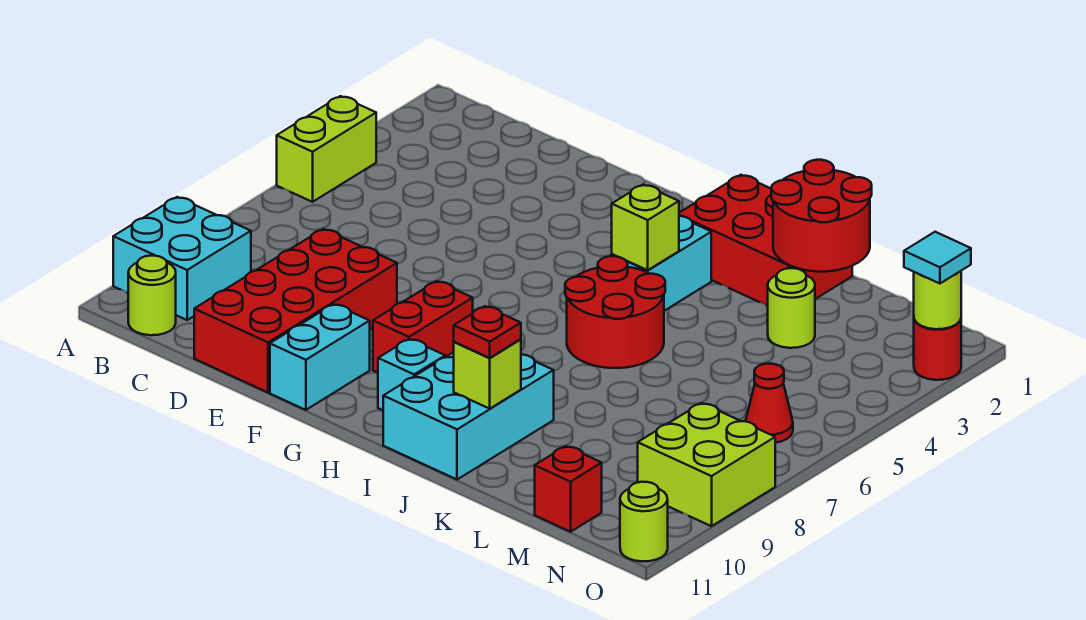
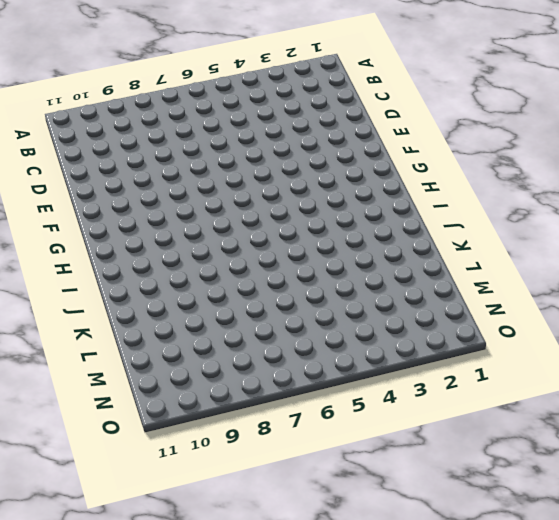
none -> lime brick A4:A5 level 1
none -> cyan brick A9:B10 level 1
none -> lime round brick B11 level 1

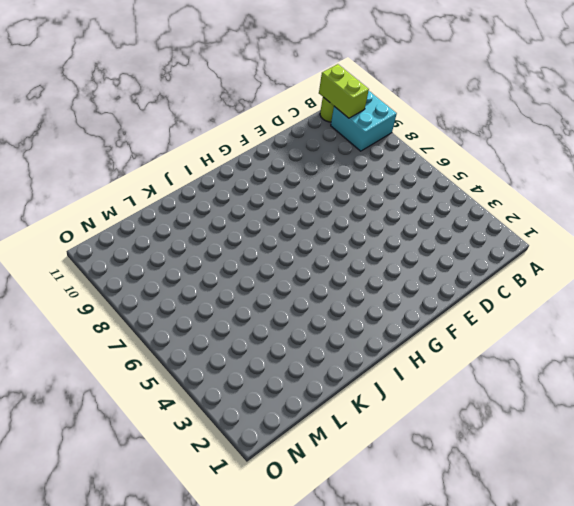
lime brick B10:B11 level 2 -> lime brick A4:A5 level 1
none -> red brick D8:E11 level 1
none -> cyan brick F10:F11 level 1
none -> red brick G8:G9 level 1

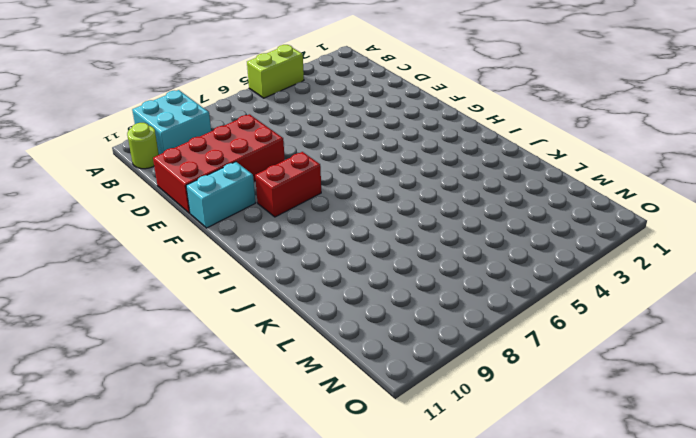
none -> cyan brick H10 level 1
none -> red brick I1:K2 level 1
none -> cyan brick I3:I4 level 1

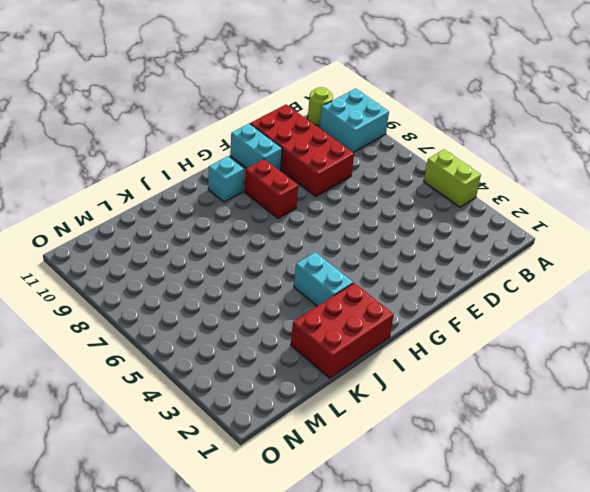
none -> red round brick I5:J6 level 1
none -> cyan brick I9:J11 level 1
none -> lime round brick L3 level 1

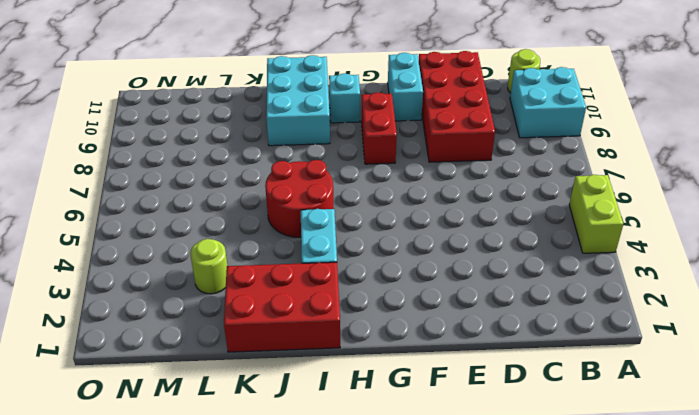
none -> red brick M11 level 1
none -> red cone N6 level 1
none -> lime brick N8:O9 level 1

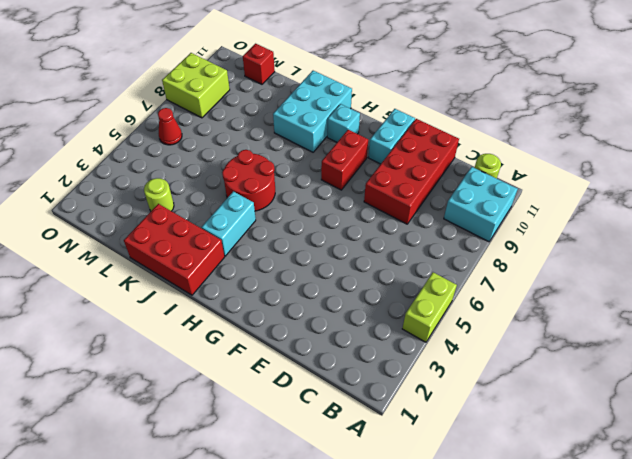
none -> red round brick O2 level 1
none -> lime round brick O11 level 1
none -> lime brick I4 level 2

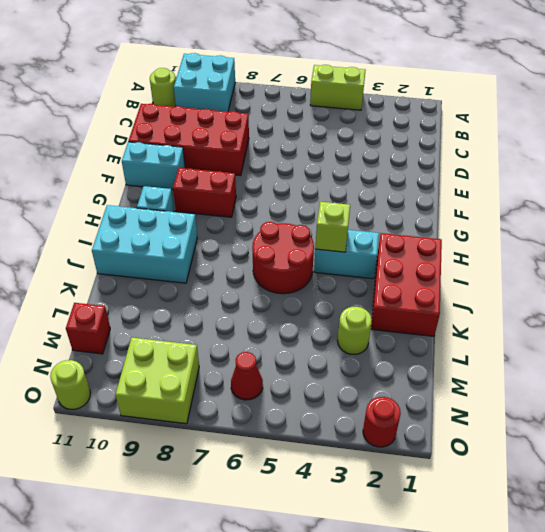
none -> lime brick J10 level 2
none -> red round brick K1:L2 level 2
none -> lime round brick O2 level 2

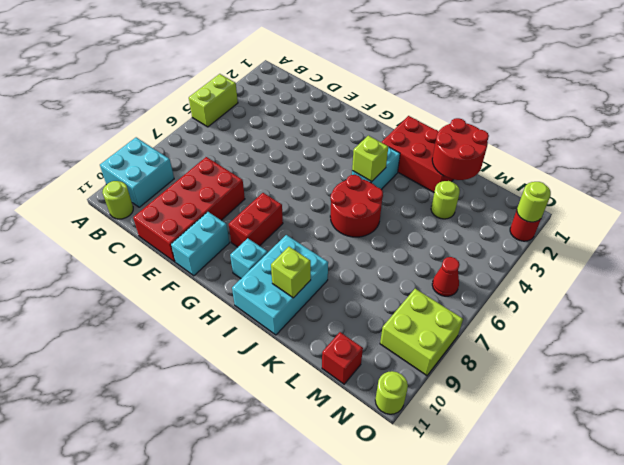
none -> red plate J10 level 3
none -> cyan tile O2 level 3

